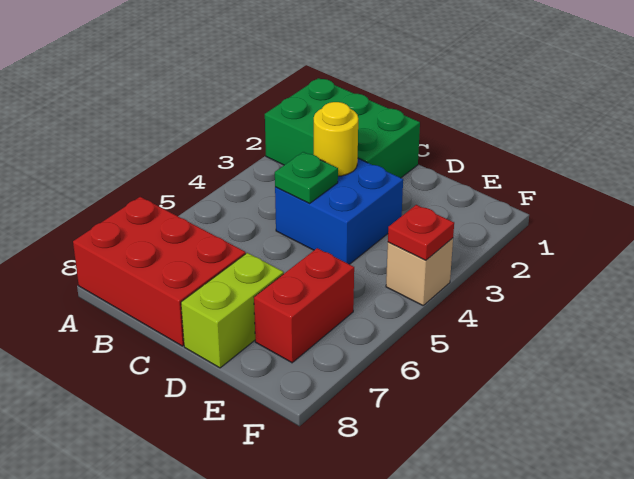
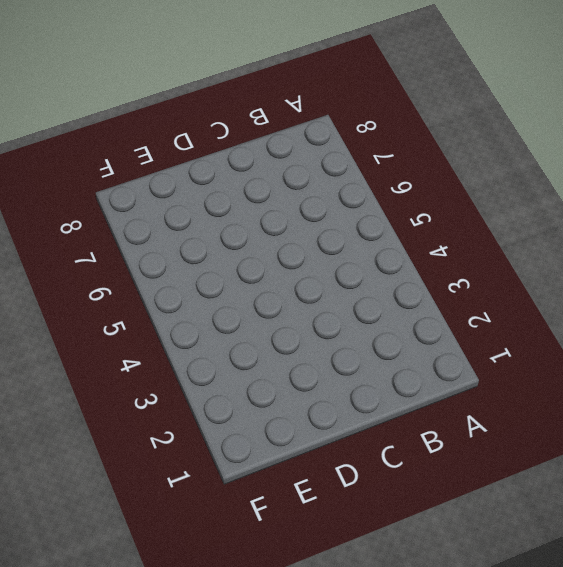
none -> green brick A1:C2 level 1
none -> red brick A7:C8 level 1

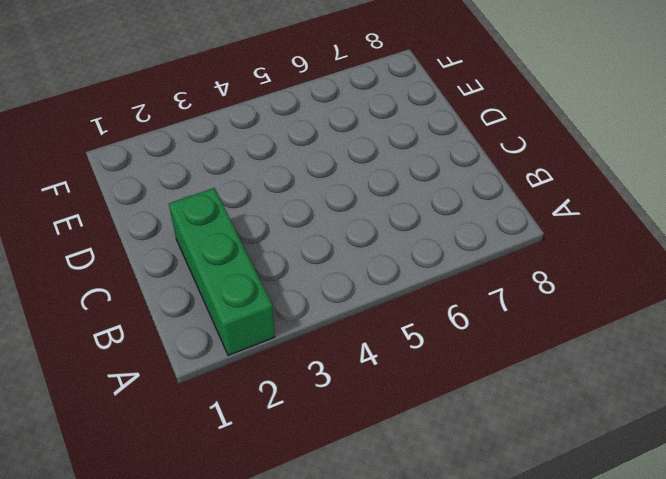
green brick A2:C2 level 1 -> green brick A1:C2 level 1
none -> red brick A7:C8 level 1
none -> blue brick C3:D4 level 1

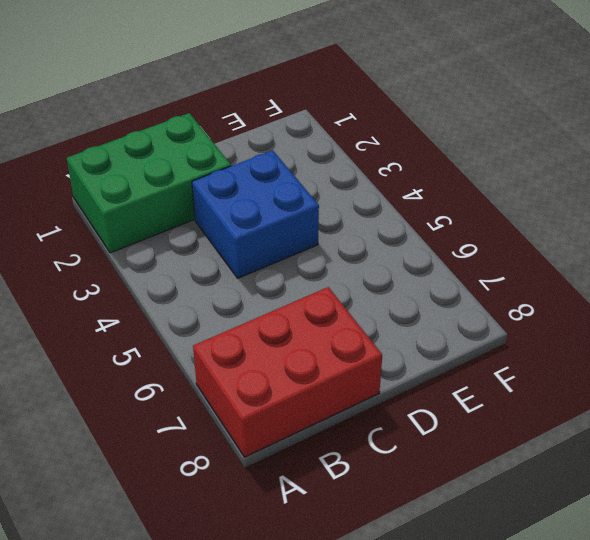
none -> lime brick D7:D8 level 1
none -> red brick E6:E7 level 1

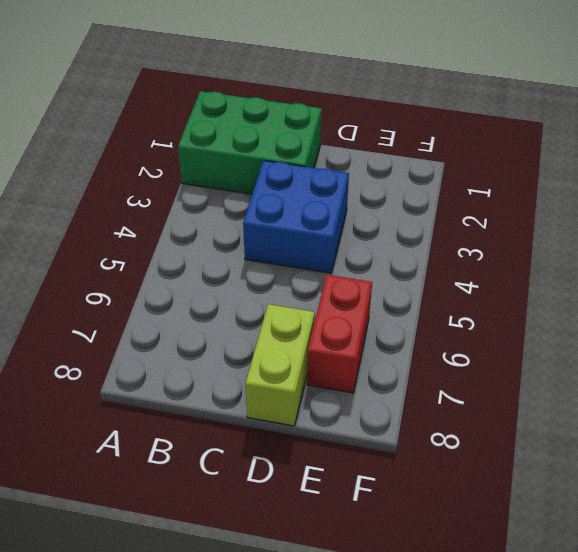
none -> red brick A7:C8 level 1
none -> tan brick F4 level 1

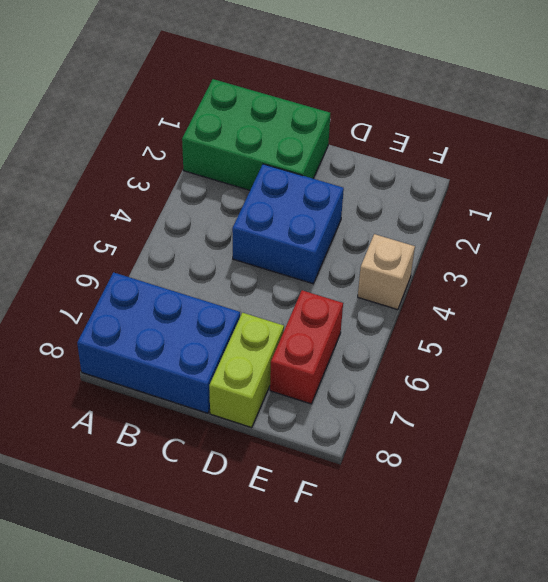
blue brick A7:C8 level 1 -> red brick A7:C8 level 1
none -> yellow round brick C3 level 2
none -> green plate C4 level 2

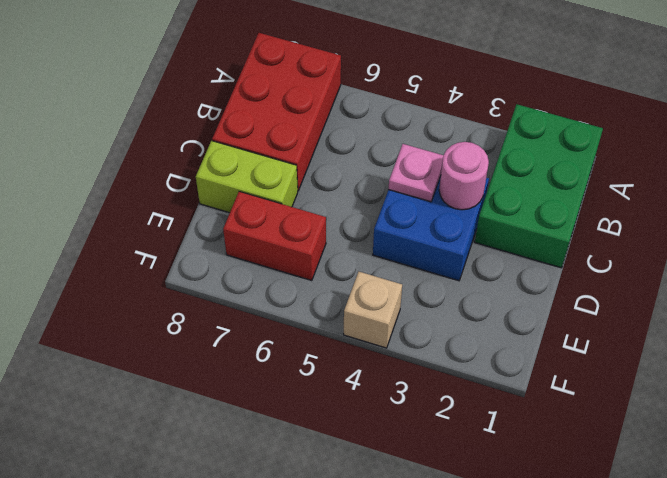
pink round brick C3 level 2 -> yellow round brick C3 level 2
pink plate C4 level 2 -> green plate C4 level 2
none -> red plate F4 level 2

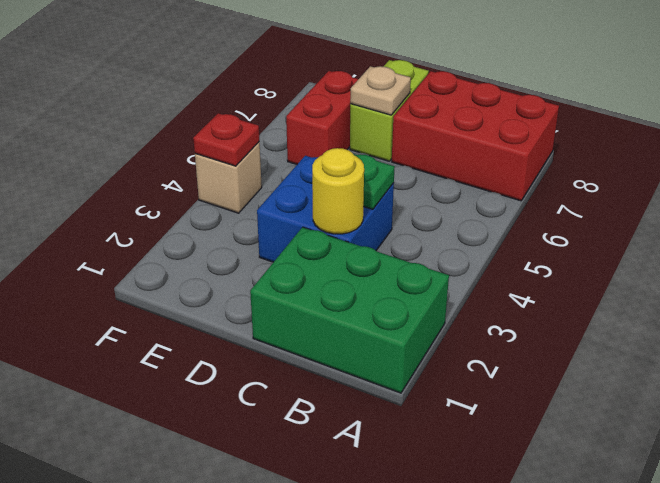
tan plate D7 level 2 -> none

